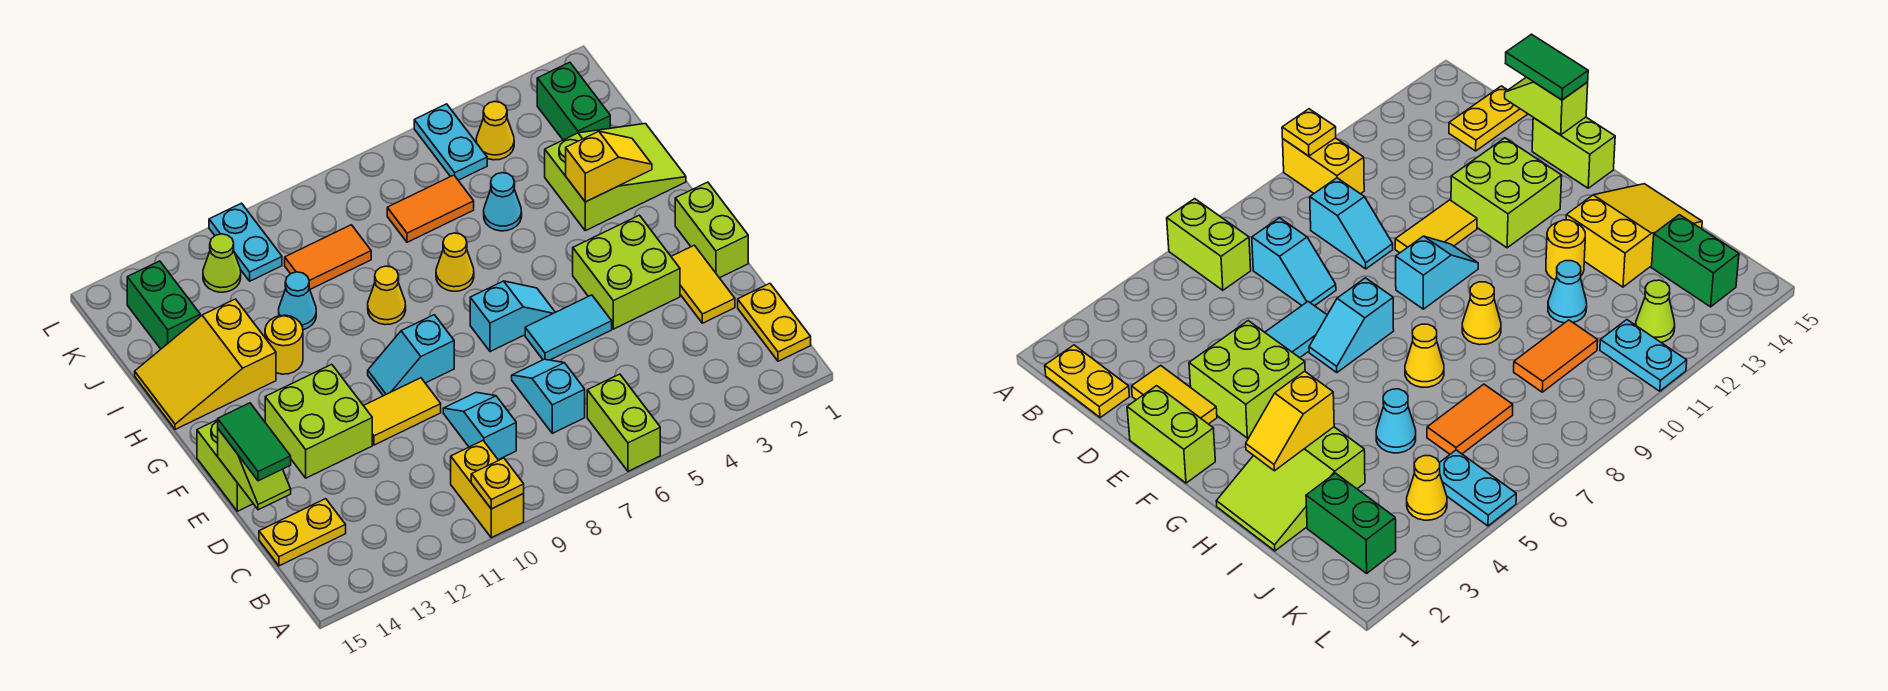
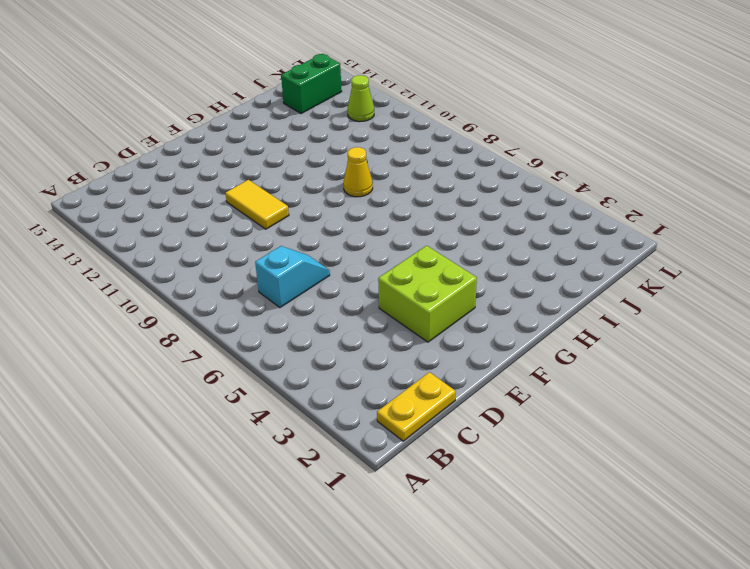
none -> lime brick A6:B6 level 1
none -> yellow brick A10:B10 level 1
none -> cyan slope C9:D9 level 1 top C
none -> yellow plate C14:C15 level 1

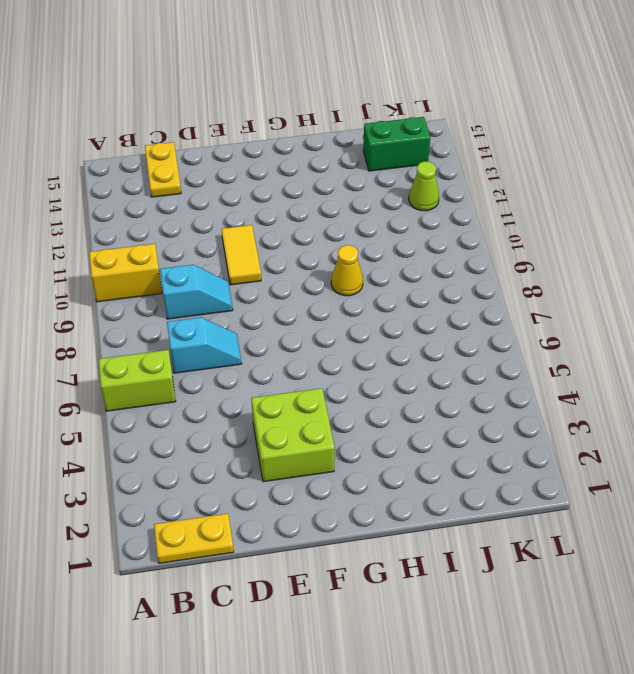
none -> yellow tile D2:E2 level 1
none -> lime brick E1:F1 level 1
none -> cyan tile E5:E6 level 1
none -> lime brick E12:F13 level 1

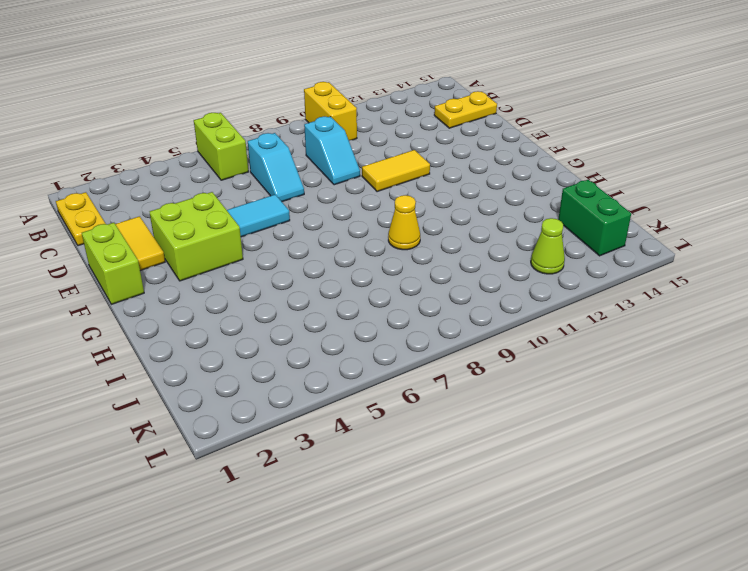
none -> lime brick E12:F13 level 1
none -> lime brick E15:F15 level 1
none -> cyan slope F6:F7 level 1 top 7
none -> cyan slope F9:F10 level 1 top 9

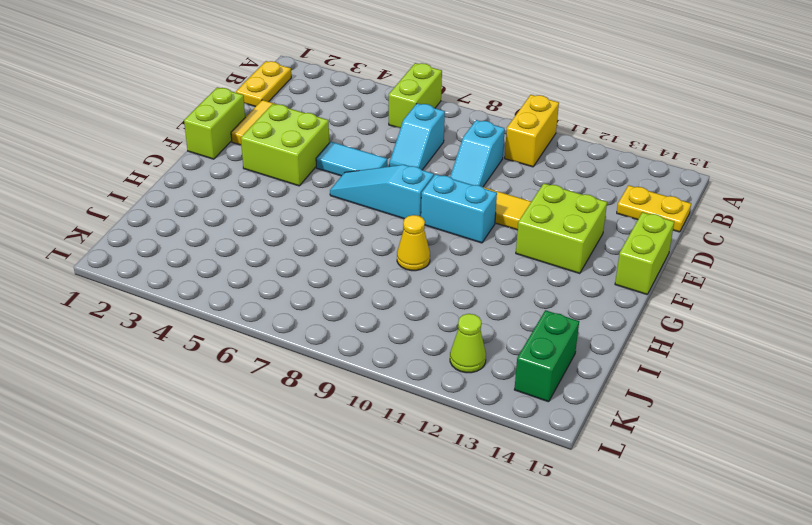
cyan slope F6:F8 level 1 top 8 -> cyan slope F6:F7 level 1 top 7
cyan brick F9:F10 level 1 -> cyan slope F9:F10 level 1 top 9
none -> lime slope H1:I3 level 1 top 3
none -> yellow cone H7 level 1
none -> yellow round brick H12 level 1
none -> yellow slope H13:I15 level 1 top 13

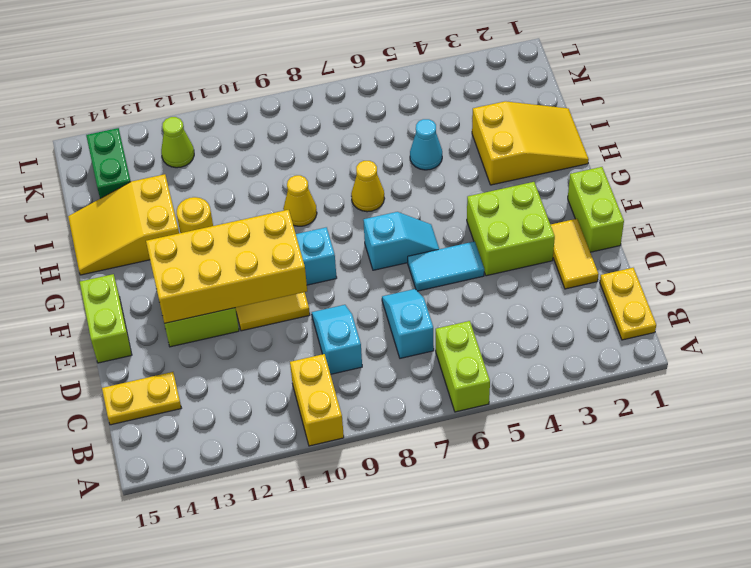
yellow brick E10:F13 level 2 -> none
yellow slope H1:I3 level 1 top 3 -> lime slope H1:I3 level 1 top 3
none -> cyan cone I11 level 1
none -> green brick J2:K2 level 1
none -> orange tile J6:J7 level 1
none -> orange tile J9:J10 level 1

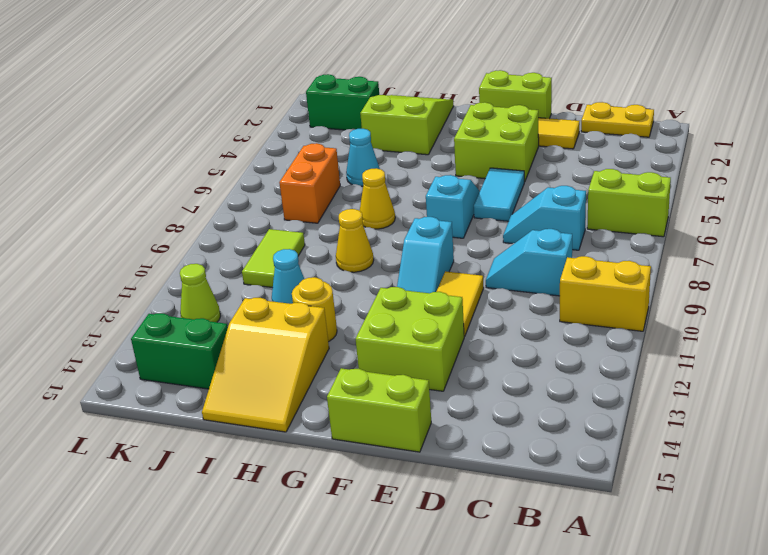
orange brick J6:J7 level 1 -> orange tile J6:J7 level 1
lime tile J9:J10 level 1 -> orange tile J9:J10 level 1
none -> yellow plate C14:C15 level 1
none -> yellow cone K4 level 1
none -> cyan plate K5:L5 level 1
none -> cyan plate K11:L11 level 1

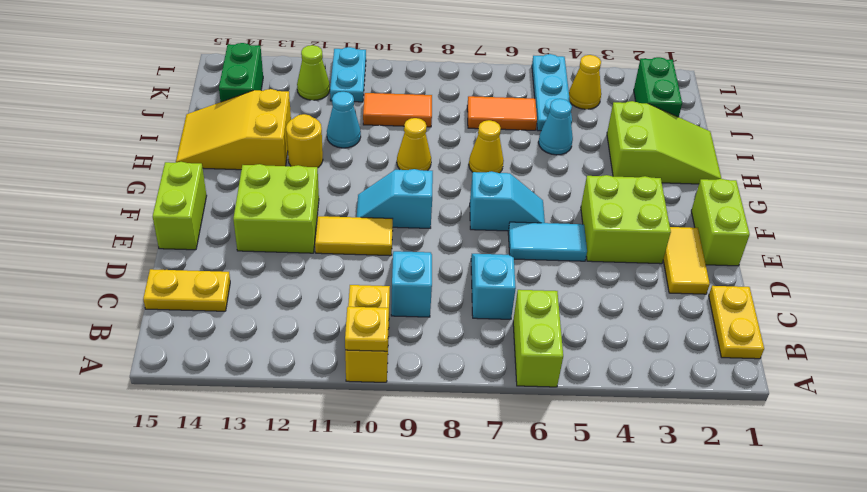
cyan plate J5:L5 level 1 -> cyan plate K5:L5 level 1
none -> lime slope D15:E15 level 2 top E
none -> yellow slope H2:H3 level 2 top 3
none -> green tile D15:E15 level 3

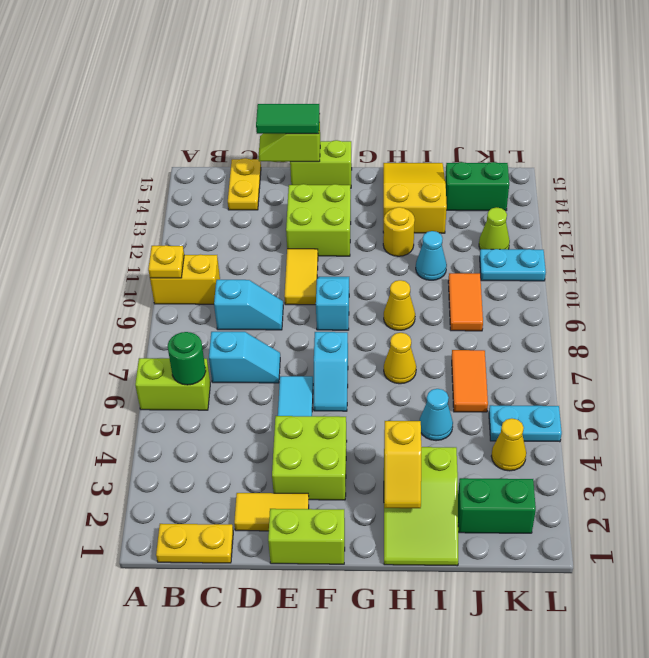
green round brick B6 level 2 -> none

